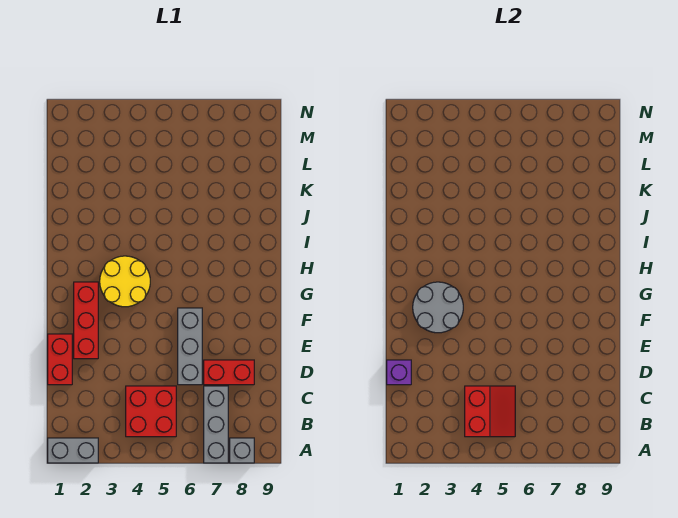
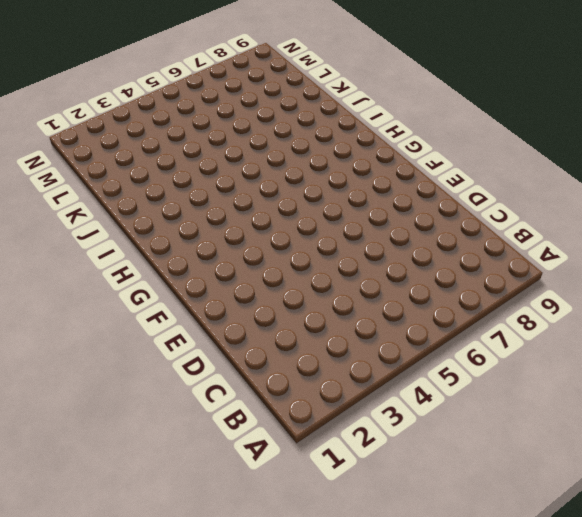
none -> grey brick A1:A2 level 1
none -> grey brick A7:C7 level 1
none -> grey brick A8 level 1

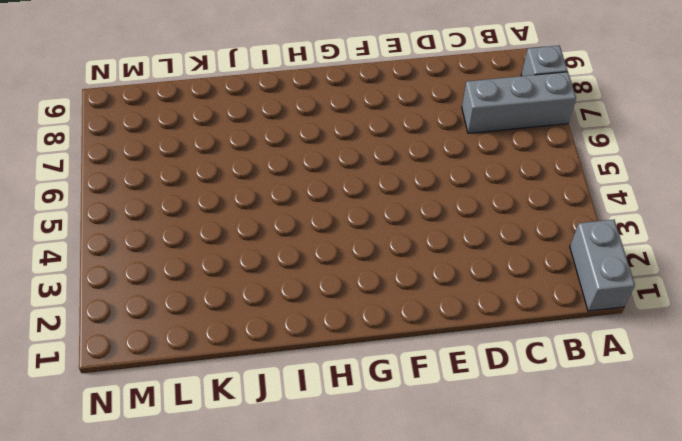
none -> red brick B4:C5 level 1
none -> red brick D1:E1 level 1
none -> grey brick D6:F6 level 1

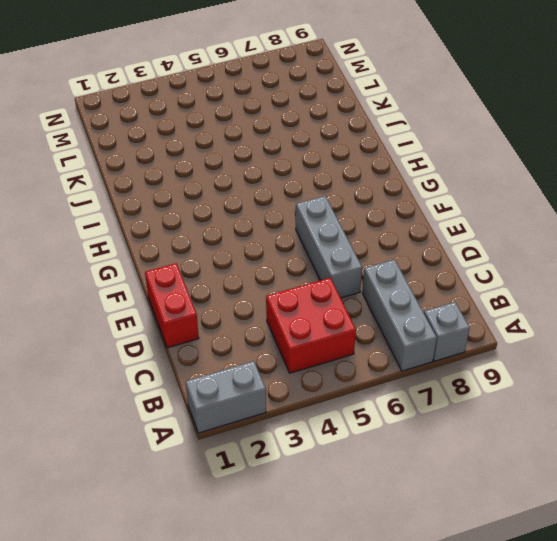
none -> red brick D7:D8 level 1
none -> red brick E2:G2 level 1
none -> yellow round brick G3:H4 level 1

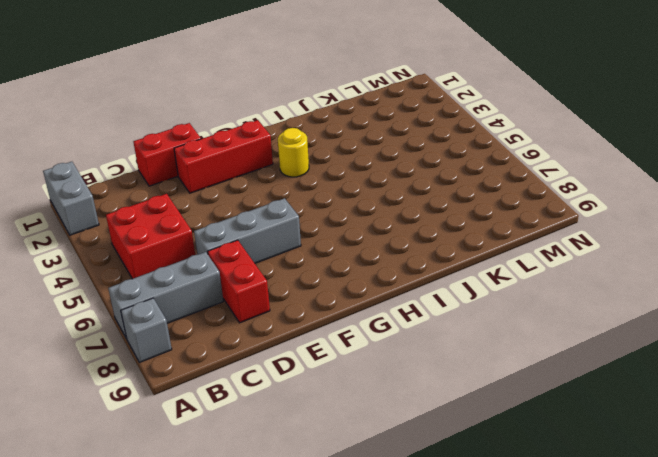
yellow round brick H3 level 1 -> yellow round brick G3:H4 level 1
none -> red slope B4:C5 level 2 top 4
none -> purple brick D1 level 2
none -> grey round brick F2:G3 level 2

